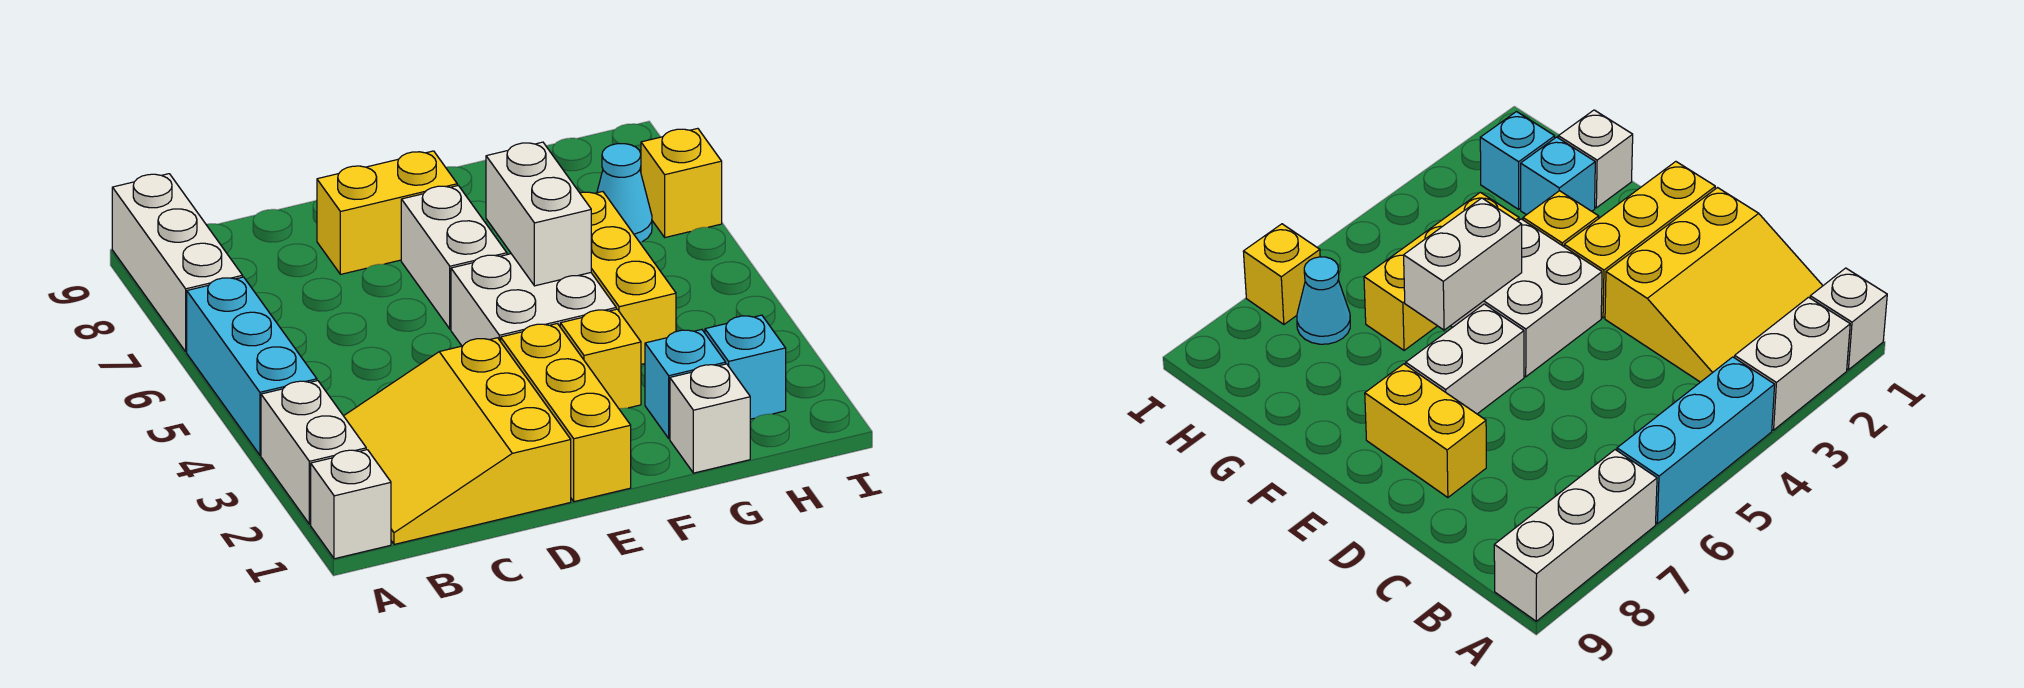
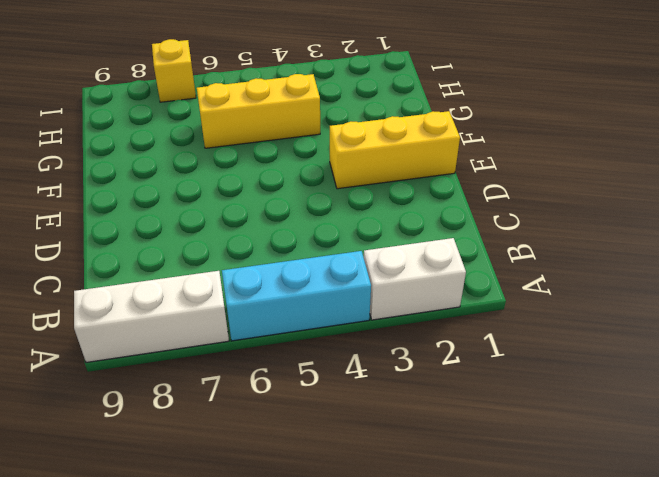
none -> white brick A1 level 1
none -> yellow slope B1:D3 level 1 top D
none -> yellow brick D8:E8 level 1

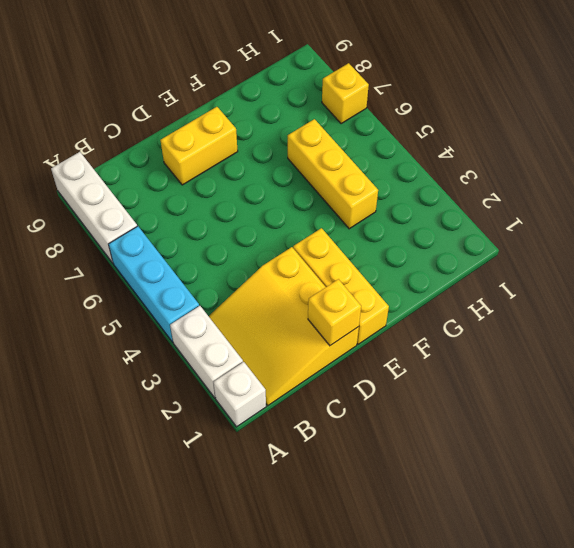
yellow brick D1 level 2 -> yellow brick F3 level 1
none -> white brick E4:F5 level 1
none -> white brick E6:E7 level 1
none -> white brick G1 level 1

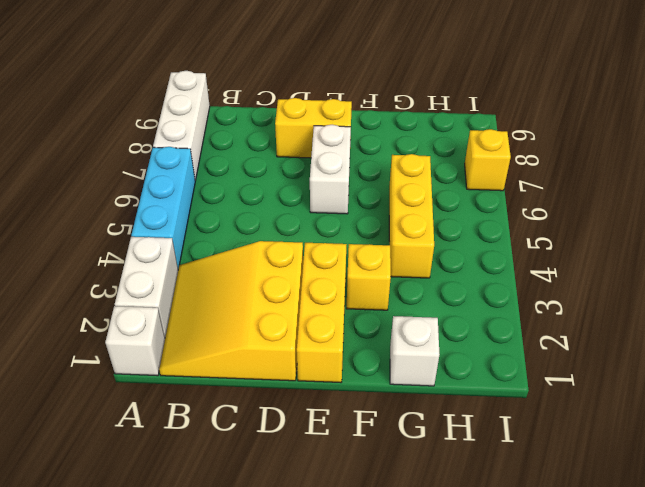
none -> white brick E4:F5 level 1
none -> cyan brick G2 level 1
none -> cyan brick H2 level 1

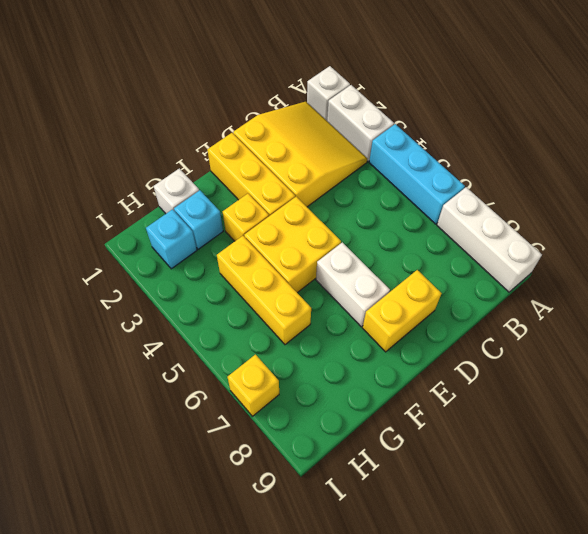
yellow brick E4:F5 level 1 -> white brick E4:F5 level 1
none -> cyan cone H7 level 1
none -> white brick F5:F6 level 2

